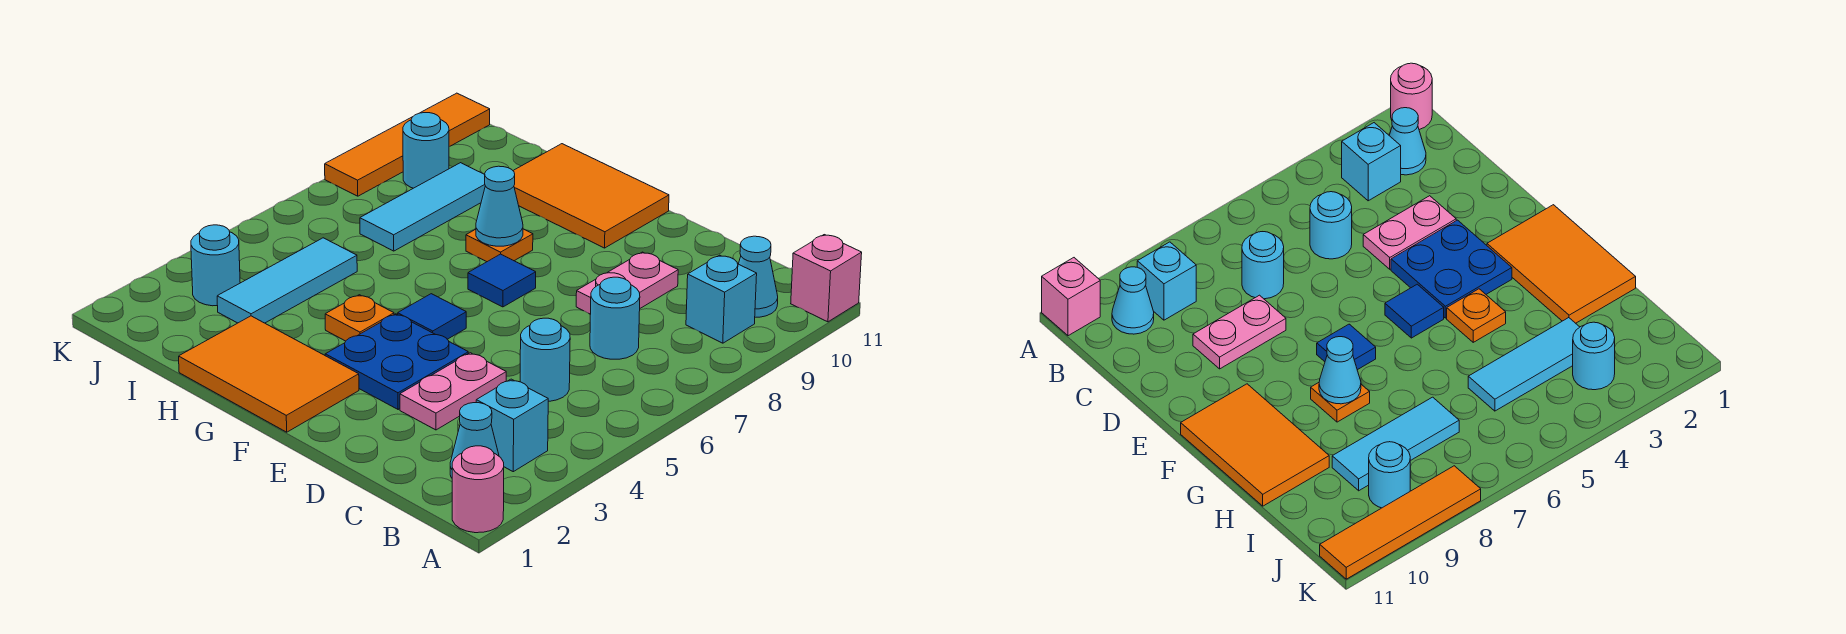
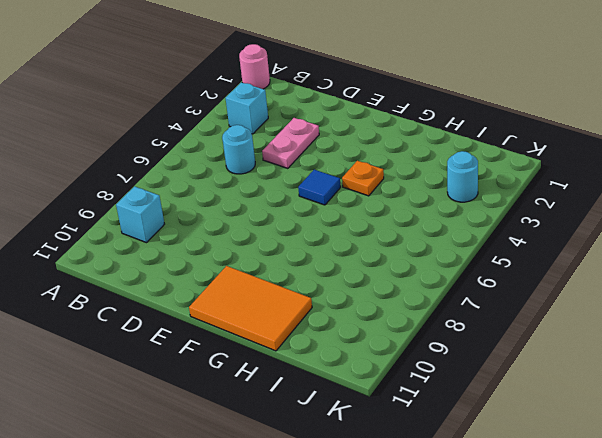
none -> pink brick A11 level 1
none -> cyan cone B2 level 1
none -> cyan cone B10 level 1

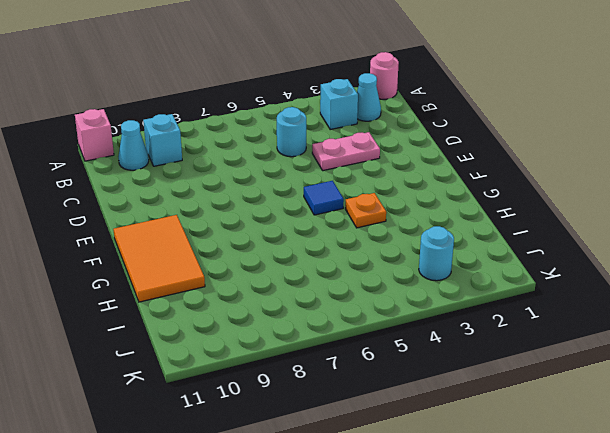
none -> cyan round brick C7 level 1
none -> pink plate D8:D9 level 1
none -> blue plate E3:F4 level 1

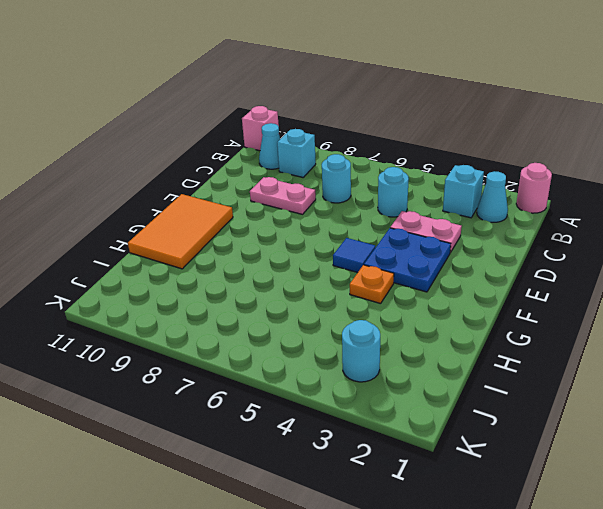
none -> orange tile F1:H2 level 1
none -> blue tile F7 level 1
none -> orange plate G8 level 1

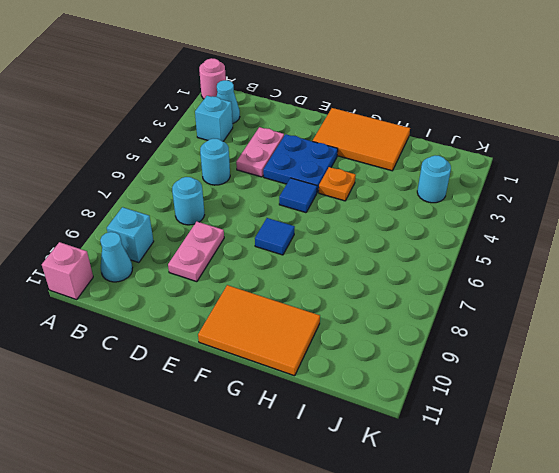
none -> orange plate G8 level 1
none -> cyan tile I3:I5 level 1
none -> cyan tile I7:I9 level 1

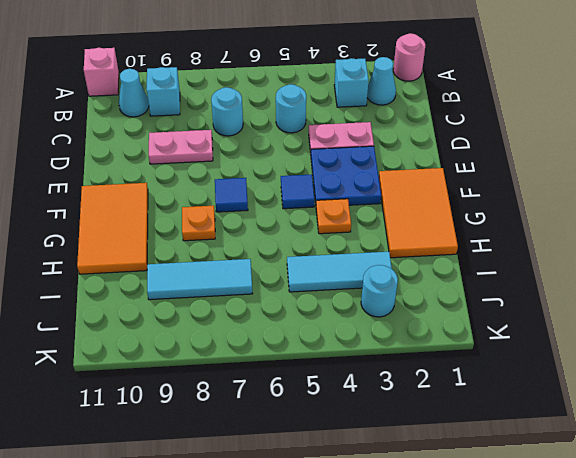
none -> cyan round brick J9 level 1
none -> orange tile K8:K11 level 1
none -> cyan cone G8 level 2

